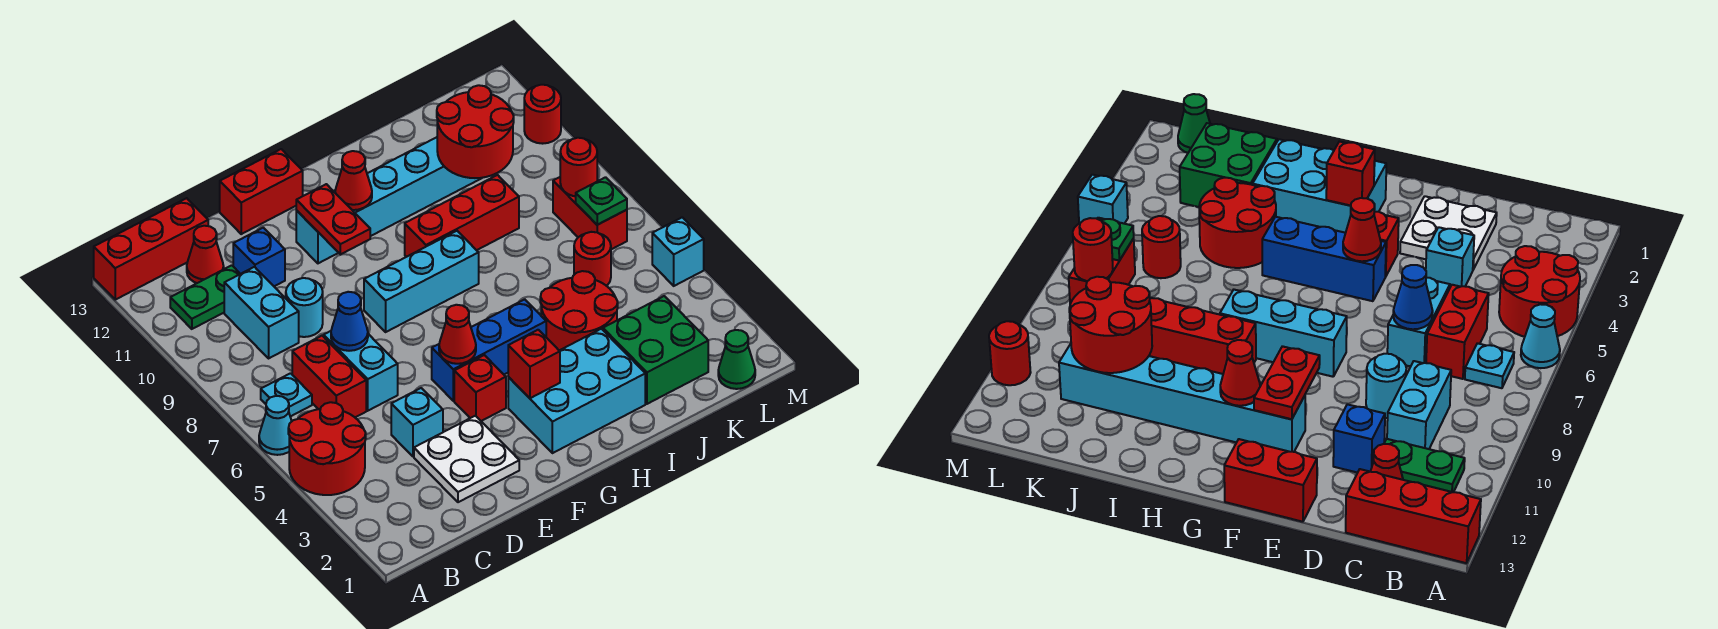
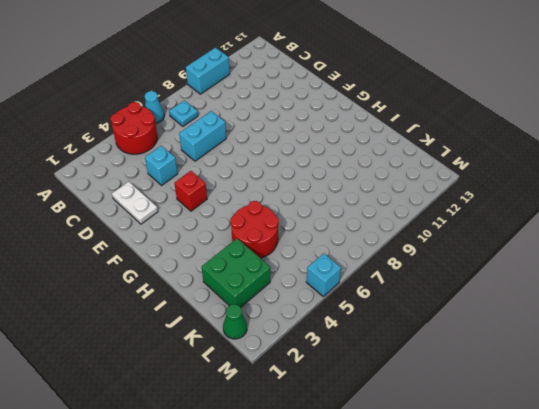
cyan brick A9:A10 level 1 -> cyan brick C9:C10 level 1
white plate D2:E2 level 1 -> white plate D2:E3 level 1
none -> red brick A13:C13 level 1
none -> green plate B11:C11 level 1
none -> red brick C6:C7 level 1
none -> red cone C12 level 1

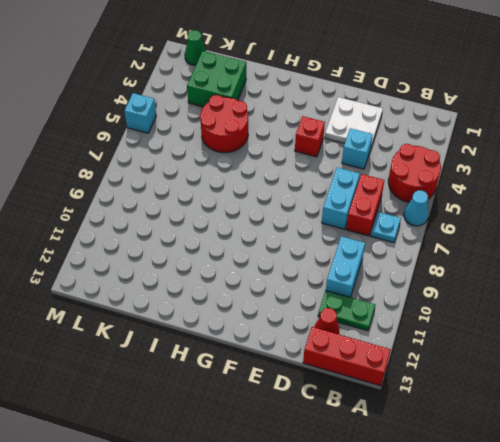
none -> cyan round brick D9 level 1
none -> blue brick D11 level 1
none -> red brick E13:F13 level 1
none -> blue brick F5:H5 level 1

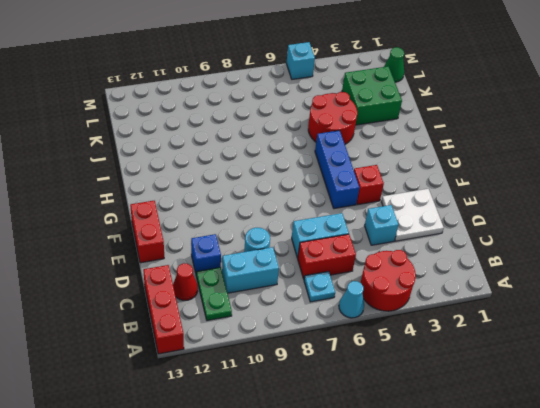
none -> cyan brick F8:H8 level 1
none -> cyan brick F11:K11 level 1
none -> cyan brick G2:I3 level 1
none -> red brick H9:J9 level 1

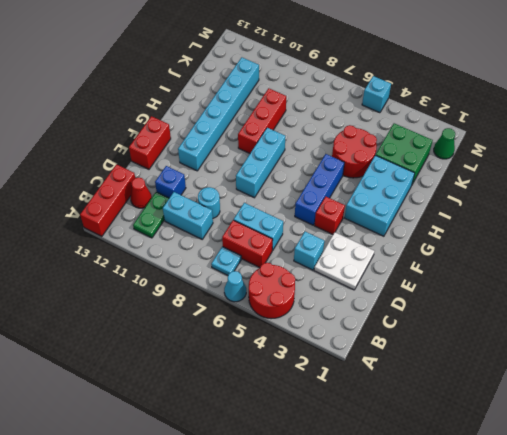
none -> red round brick K6 level 1
none -> red brick L7:L8 level 1
none -> red round brick M11 level 1
none -> blue cone D7 level 2

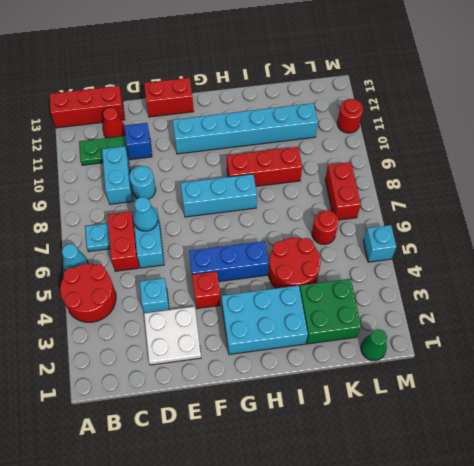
cyan cone D7 level 2 -> blue cone D7 level 2
none -> red cone F5 level 2
none -> red plate F10:F11 level 2
none -> red brick G3 level 2
none -> red cone G11 level 2

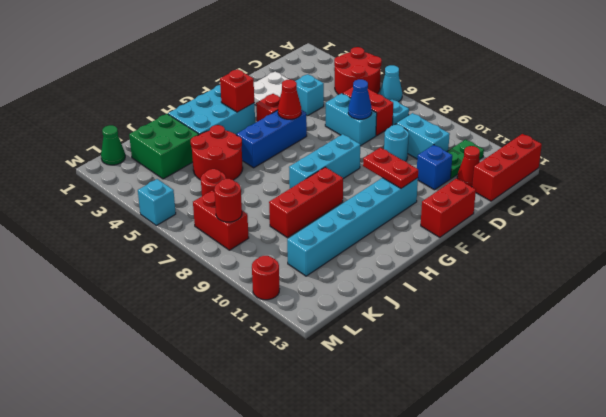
none -> red cone G11 level 2
none -> red round brick J10:K11 level 2
none -> green plate L7 level 2

